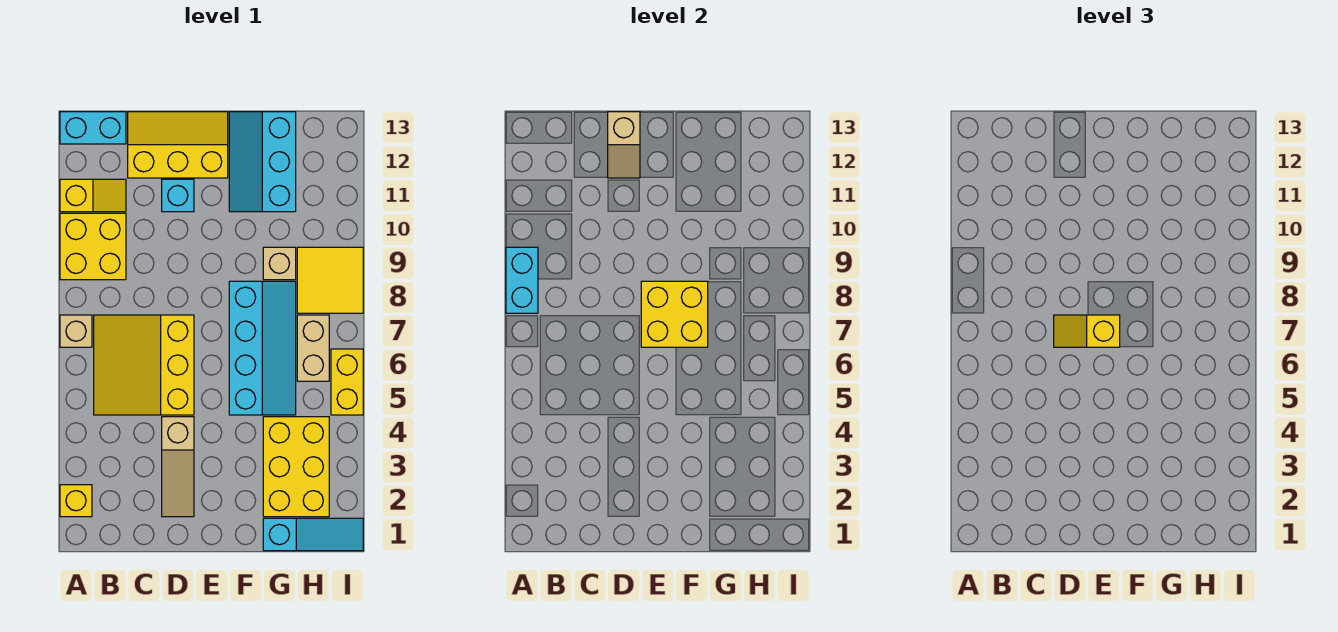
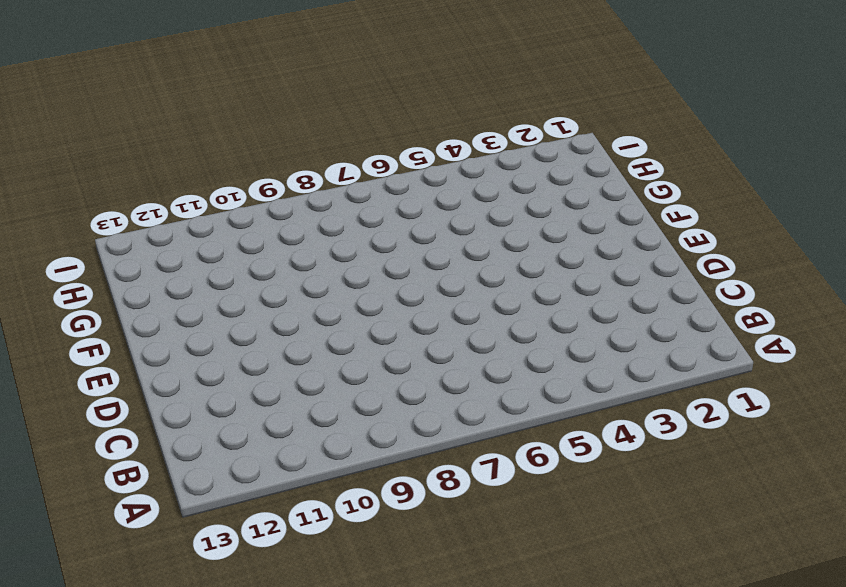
none -> yellow brick A2 level 1
none -> tan brick A7 level 1
none -> yellow brick A9:B10 level 1

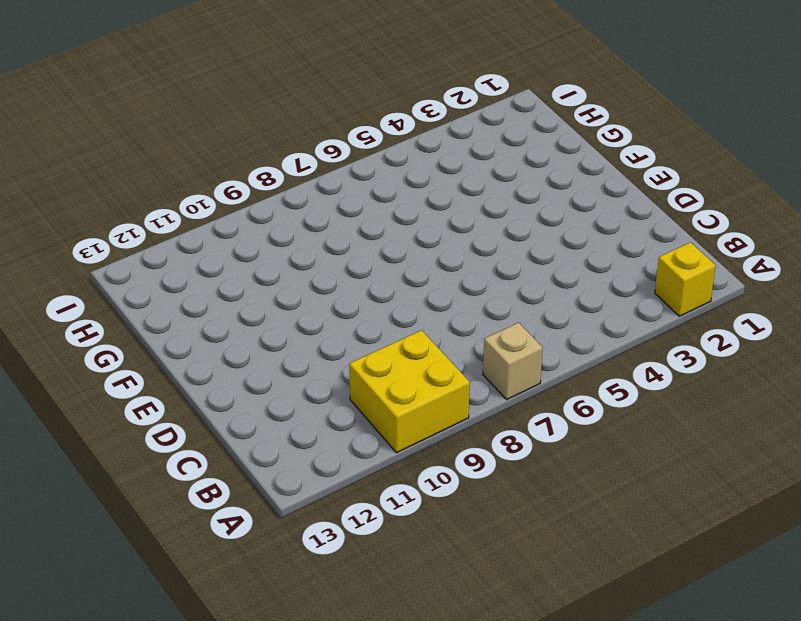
none -> yellow slope A11:B11 level 1 top A
none -> cyan brick A13:B13 level 1
none -> yellow slope B5:D7 level 1 top D

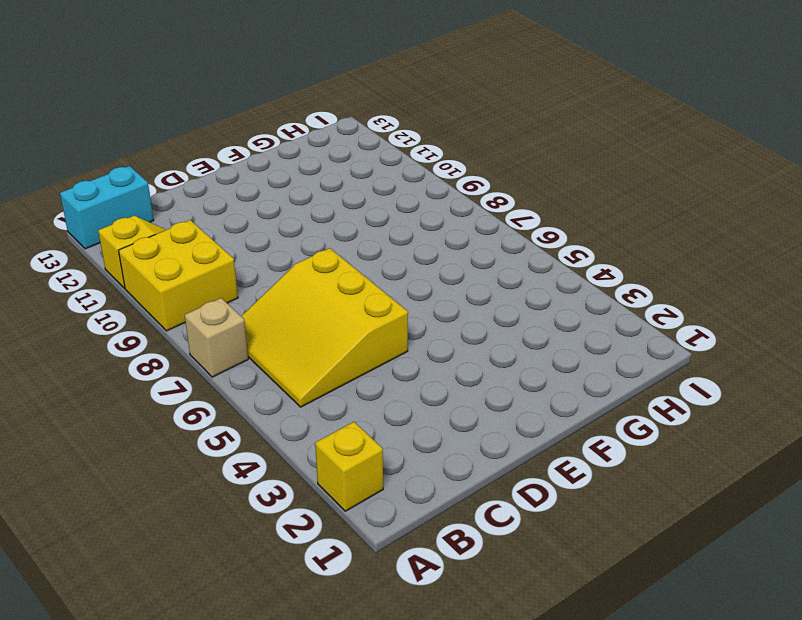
none -> yellow slope C12:E13 level 1 top 12
none -> tan slope D2:D4 level 1 top 4
none -> cyan brick D11 level 1

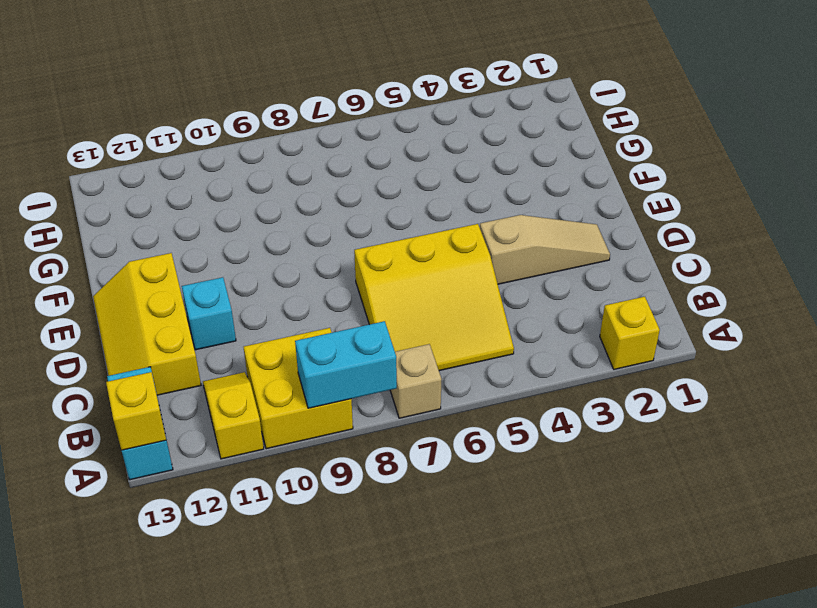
yellow brick A13 level 2 -> none
none -> cyan slope F5:G8 level 1 top F
none -> cyan slope F11:G13 level 1 top G
none -> cyan slope G1:I1 level 1 top G

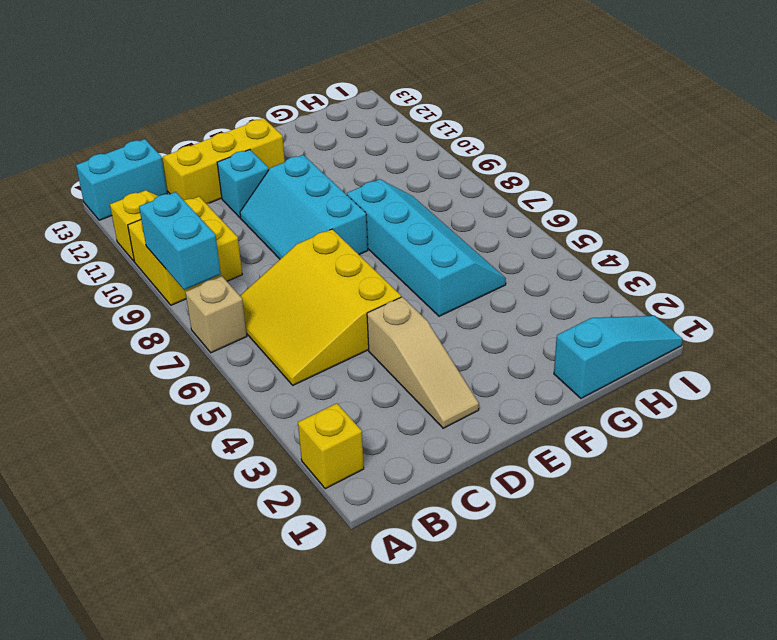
cyan slope D8:E10 level 1 top E -> cyan slope F11:G13 level 1 top G
none -> yellow brick G2:H4 level 1
none -> tan brick G9 level 1
none -> tan brick H6:H7 level 1

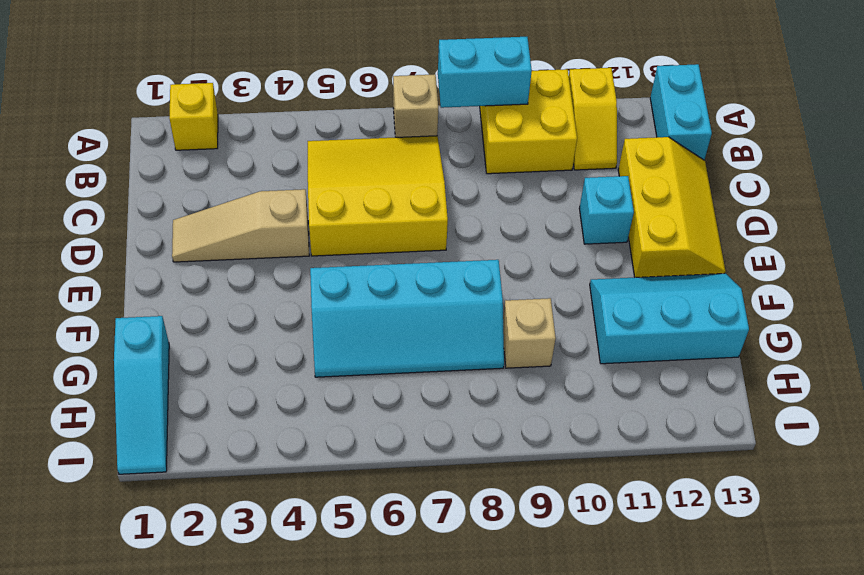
none -> yellow brick G2:H4 level 1
none -> tan brick H6:H7 level 1
none -> yellow tile H8:I9 level 1

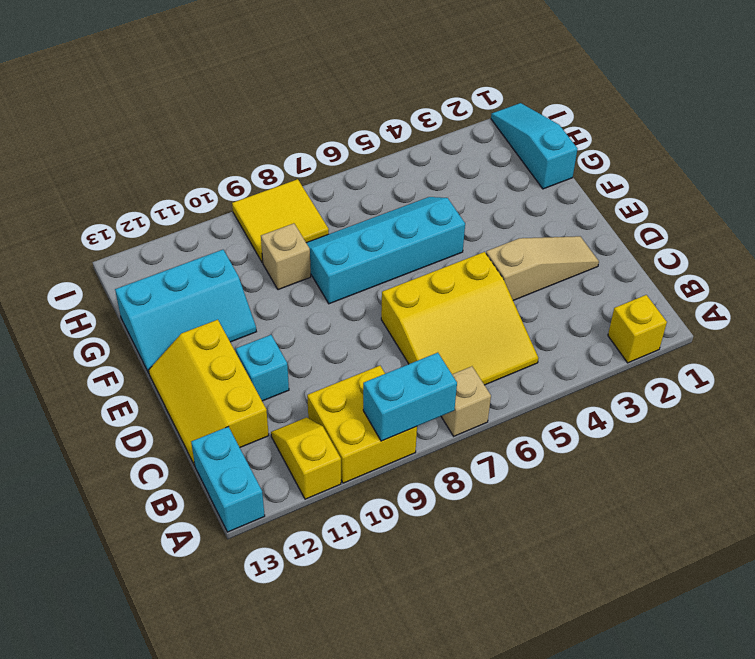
none -> yellow brick G2:H4 level 1
none -> tan brick H6:H7 level 1
none -> yellow brick I5:I6 level 1

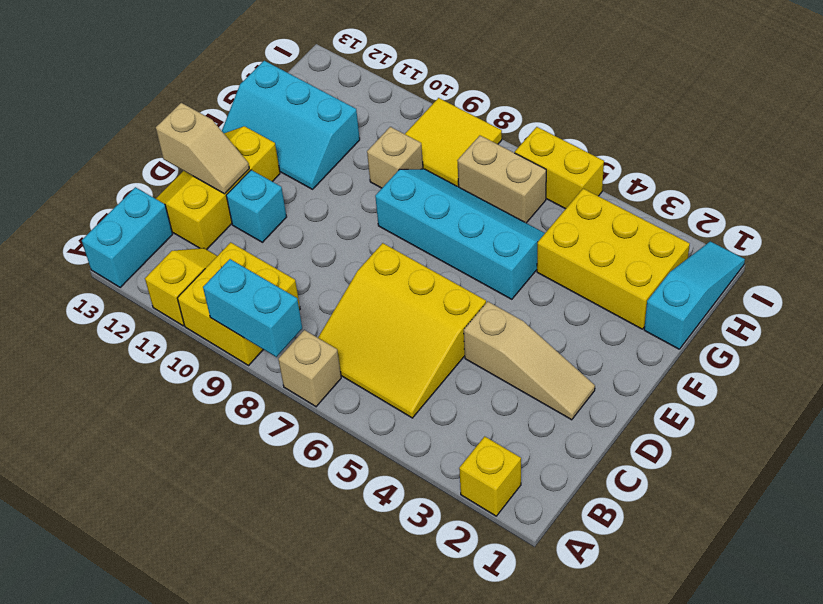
none -> yellow brick E7:F8 level 2
none -> yellow slope D7:E7 level 3 top E

